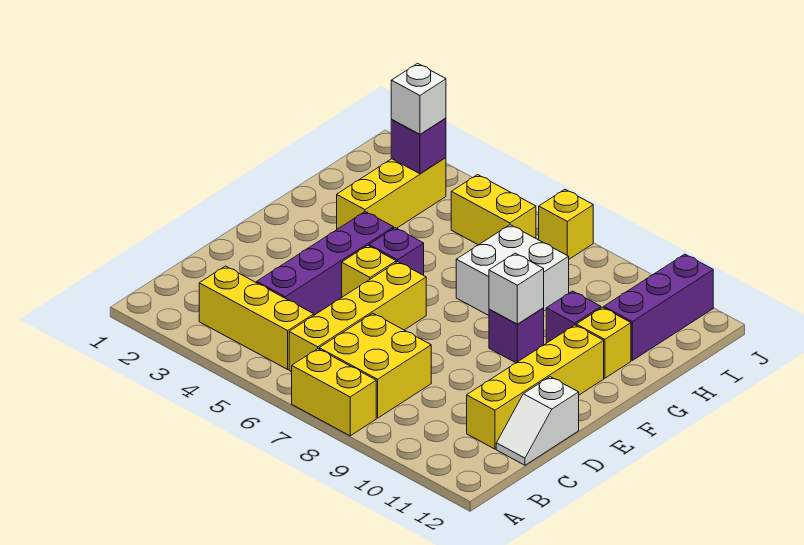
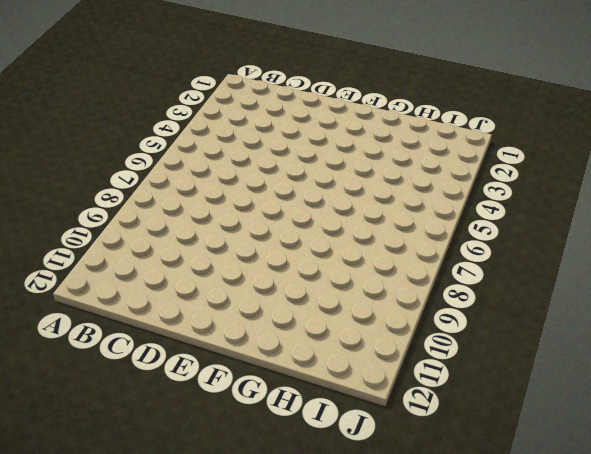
none -> yellow brick A7:A8 level 1
none -> yellow brick B3:B5 level 1
none -> yellow brick B6:E6 level 1

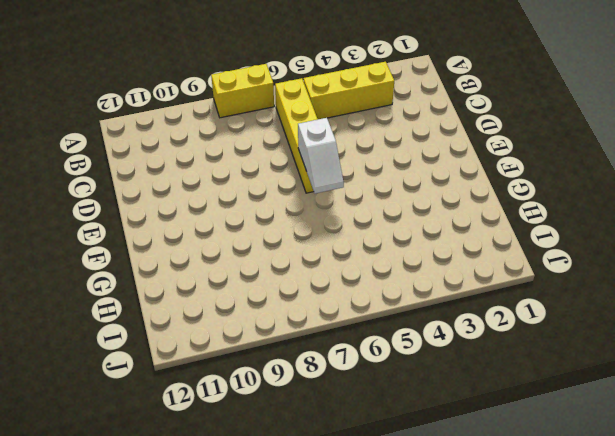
white slope E6:F6 level 2 top E -> white slope C12:D12 level 1 top D
none -> yellow brick B7:C8 level 1
none -> purple brick C4:F4 level 1
none -> yellow brick C11:F11 level 1

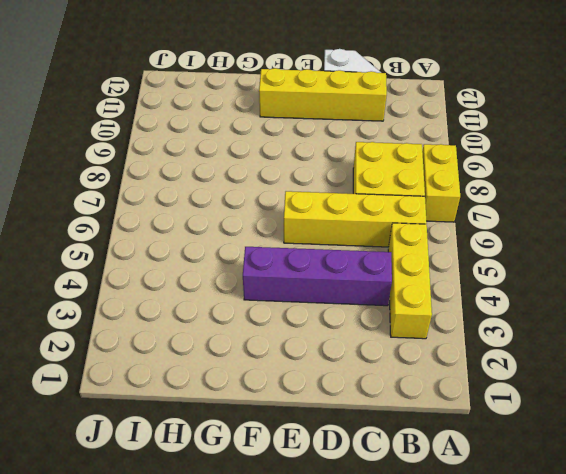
none -> yellow brick E5 level 1
none -> purple brick F5 level 1
none -> purple brick F9 level 1

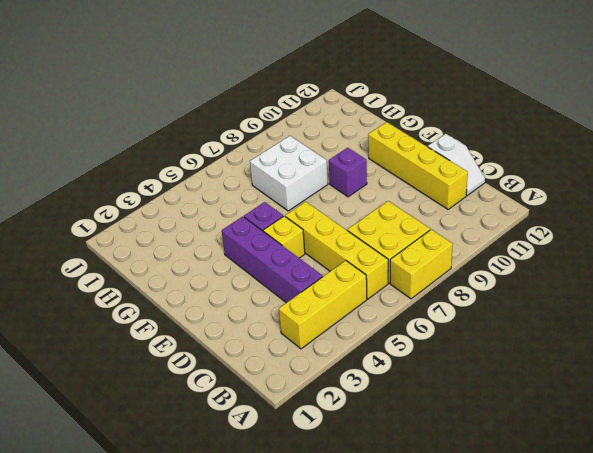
none -> yellow brick G3:I3 level 1
none -> purple brick G10 level 1
none -> yellow brick G11 level 1

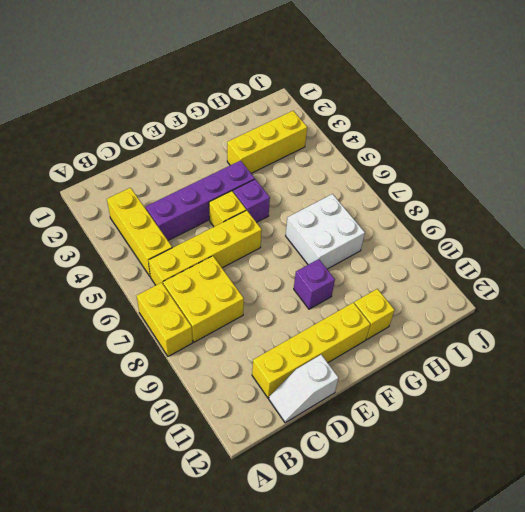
none -> purple brick G10 level 1
none -> purple brick H11:J11 level 1
none -> yellow brick I5:I6 level 1

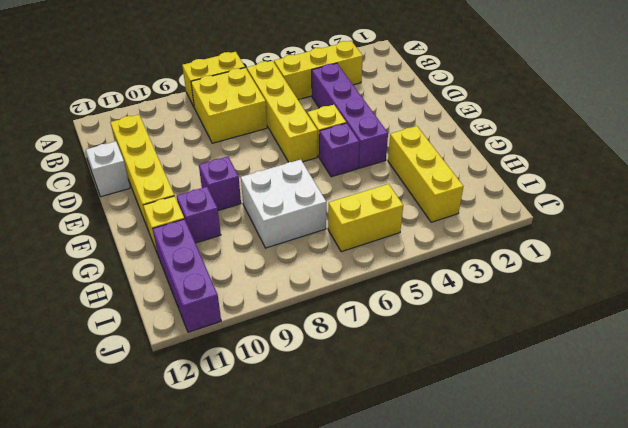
none -> yellow brick J7 level 1
none -> white brick F9 level 2
none -> purple brick I3 level 2

